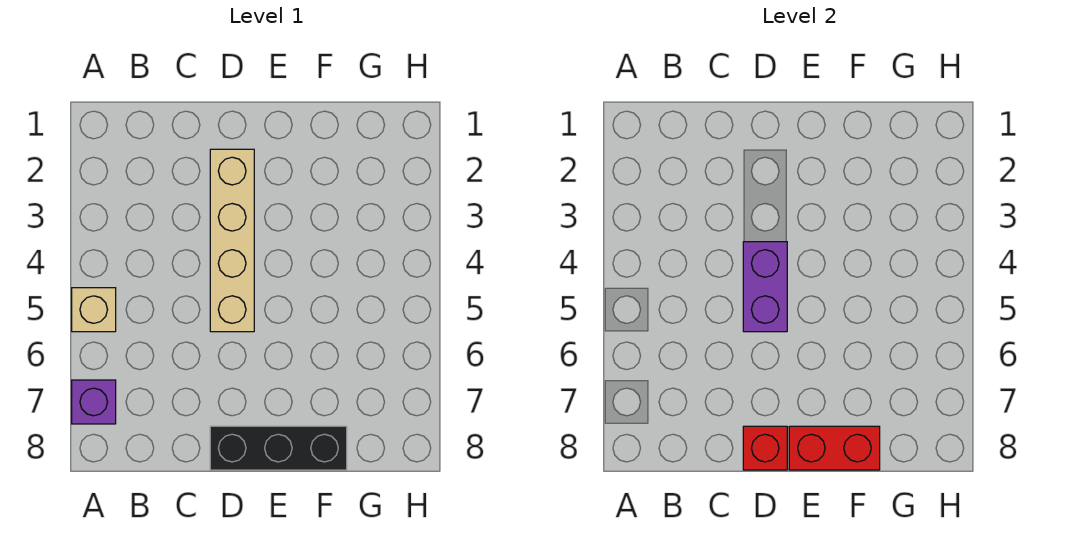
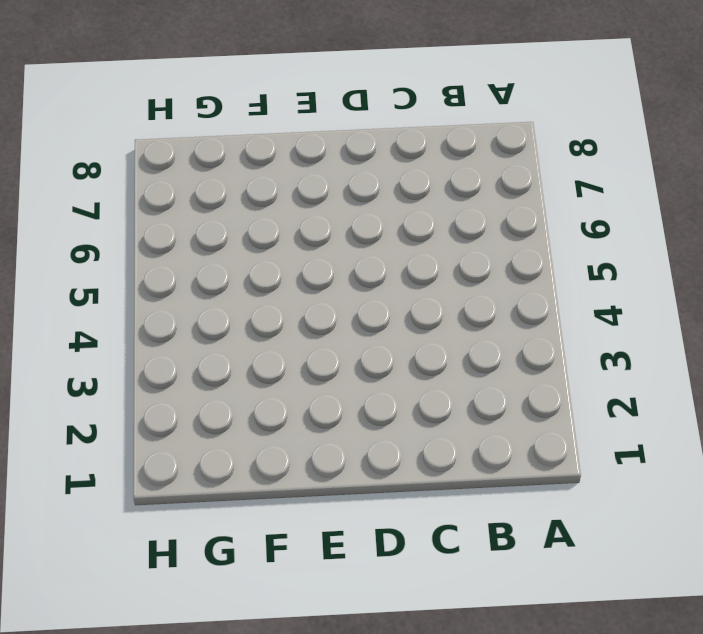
none -> tan brick A5 level 1
none -> purple brick A7 level 1

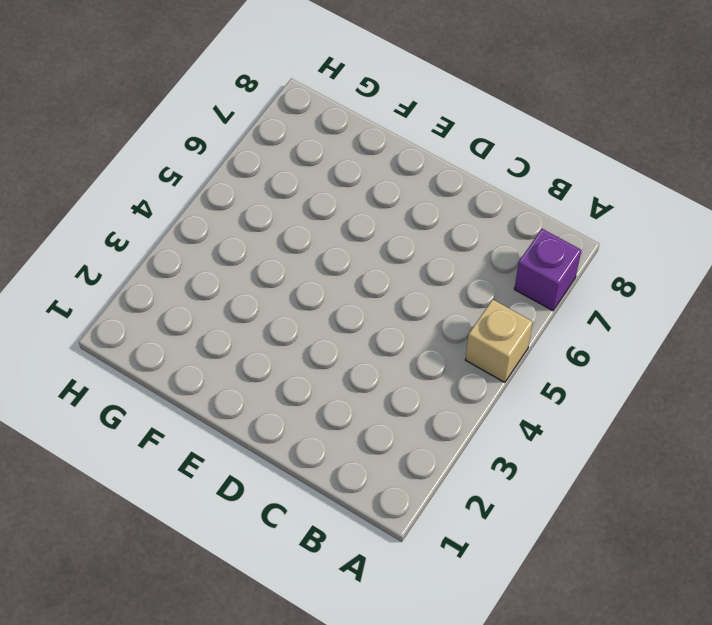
none -> tan brick D2:D5 level 1
none -> black brick D8:F8 level 1

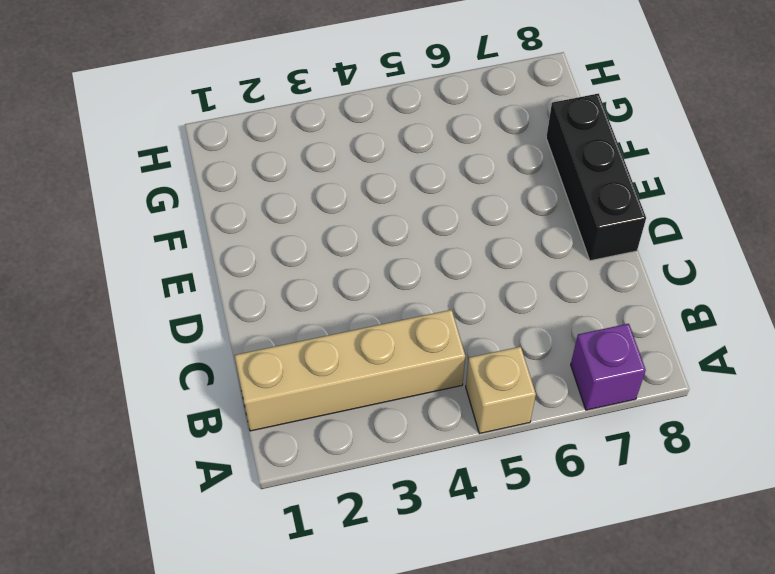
tan brick B1:B4 level 1 -> tan brick D2:D5 level 1
none -> purple brick D4:D5 level 2
none -> red brick D8 level 2

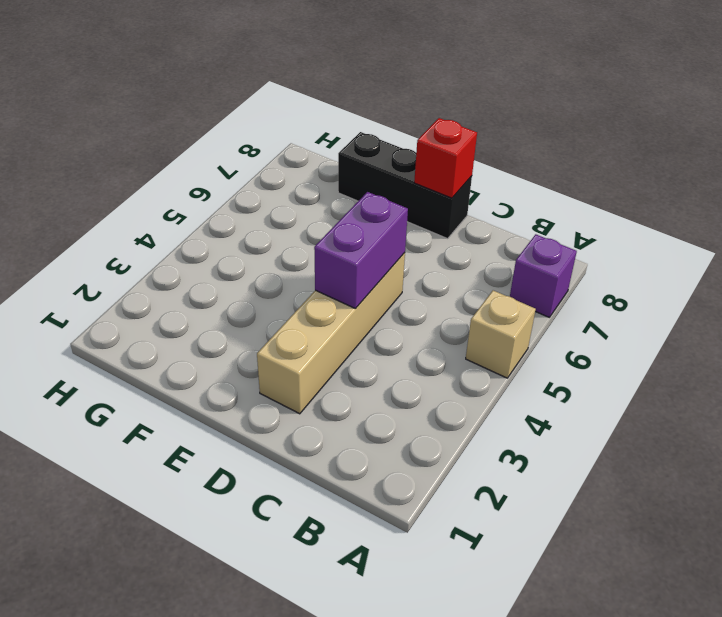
none -> red brick E8:F8 level 2

